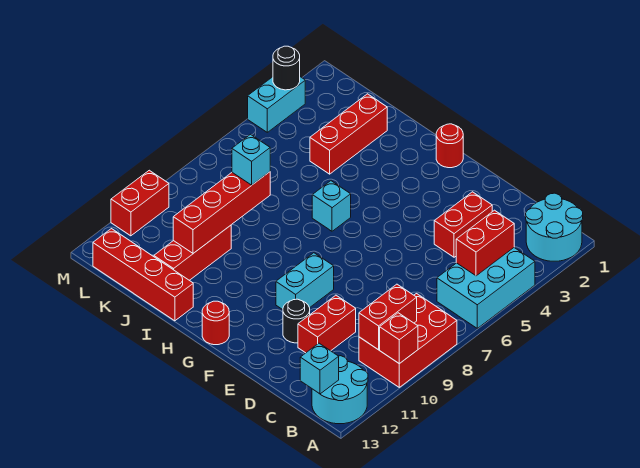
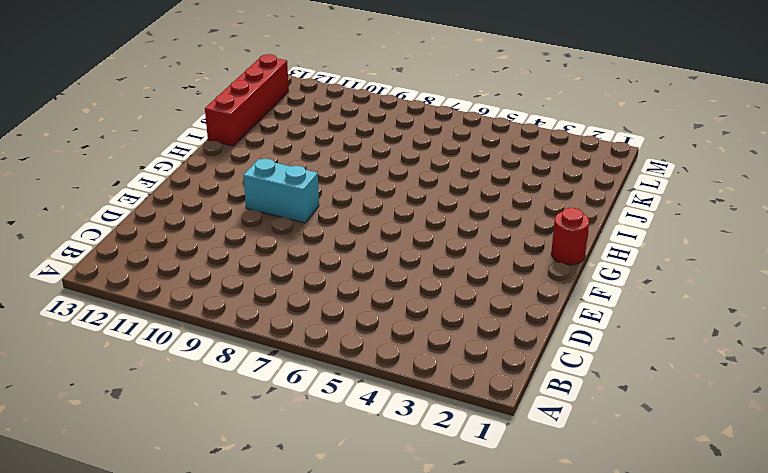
none -> cyan round brick A1:B2 level 1
none -> cyan brick A4:B6 level 1
none -> red brick A8:B10 level 1

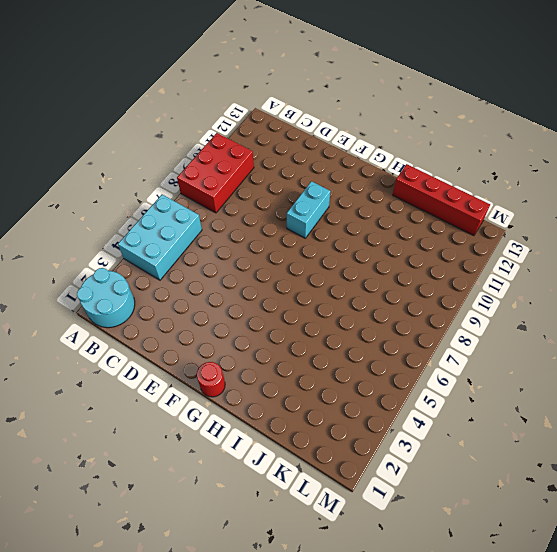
none -> cyan round brick A12:B13 level 1
none -> red brick D3:D4 level 1
none -> red brick D10:D11 level 1

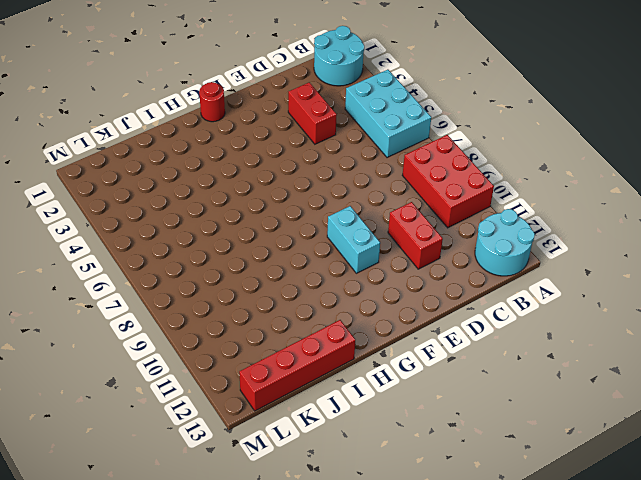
none -> black round brick E11 level 1
none -> red round brick G13 level 1
none -> cyan brick H6 level 1

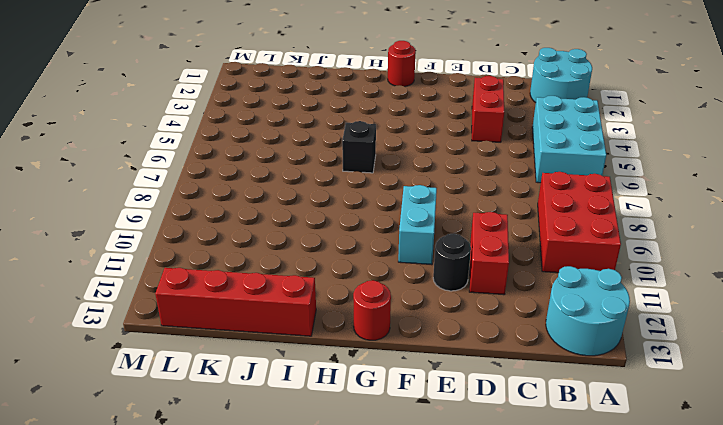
black brick H6 level 1 -> cyan brick H6 level 1
none -> red brick J2:J4 level 1
none -> red brick J10:J12 level 1
none -> cyan brick M3:M4 level 1

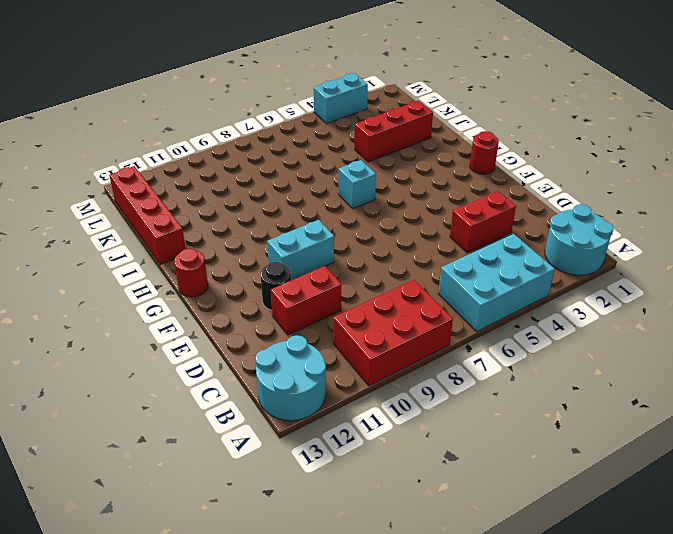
none -> red brick J10:J12 level 1
none -> red brick M10:M11 level 1
none -> red brick A10 level 2

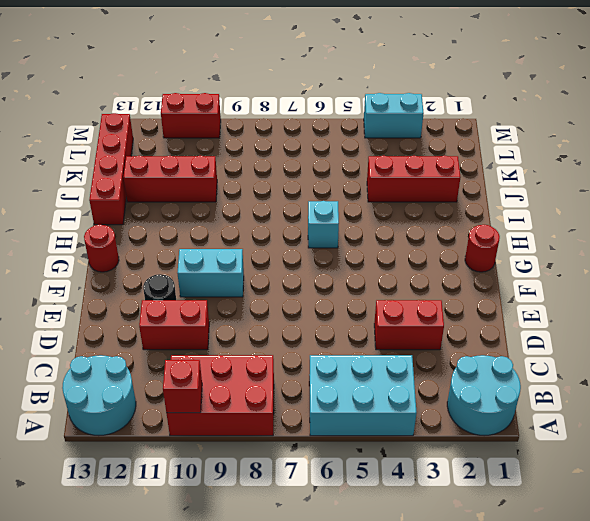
none -> red brick B4:B5 level 2
none -> red brick B9:B10 level 2
none -> cyan brick B13 level 2

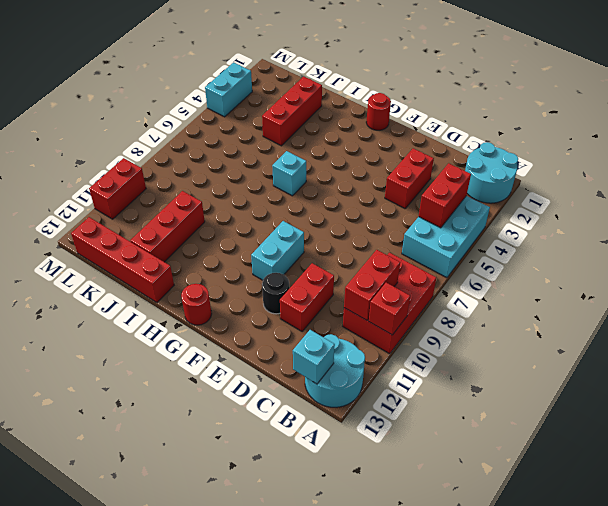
none -> red brick J8:J11 level 2
none -> black round brick M3 level 2
none -> cyan brick J8 level 3

